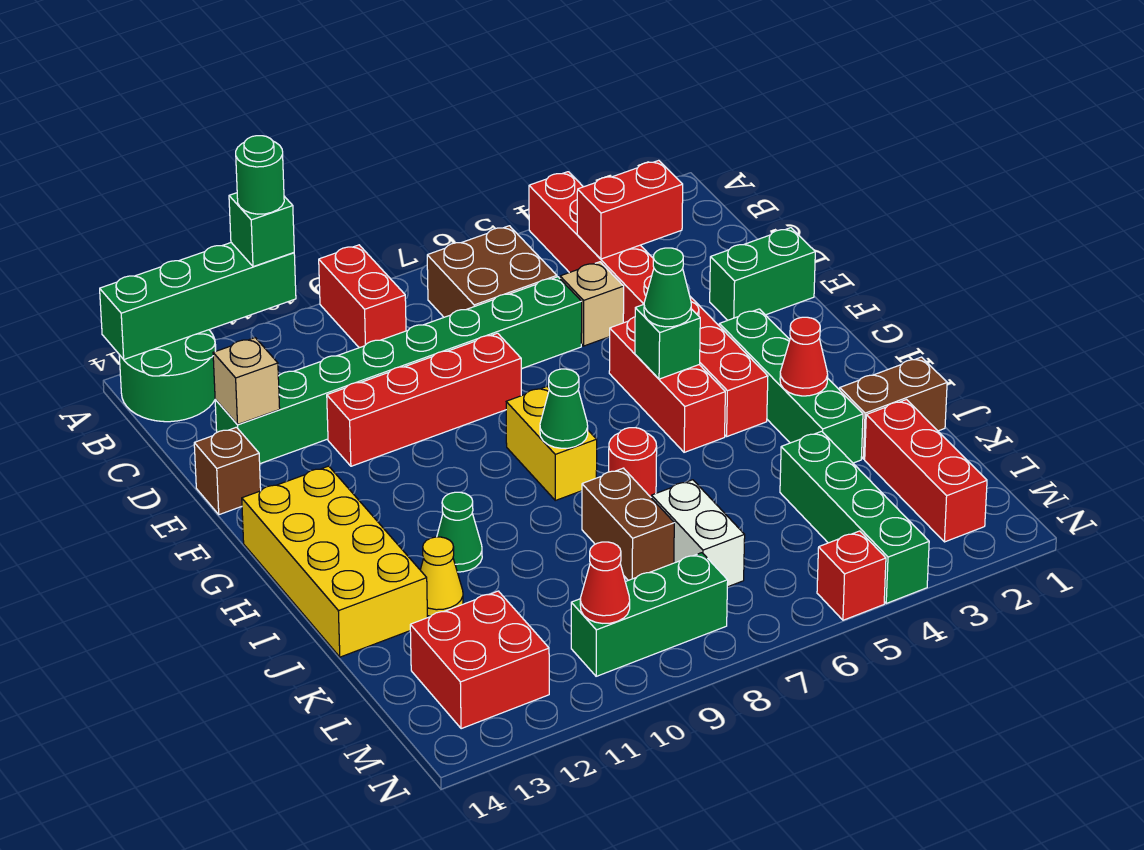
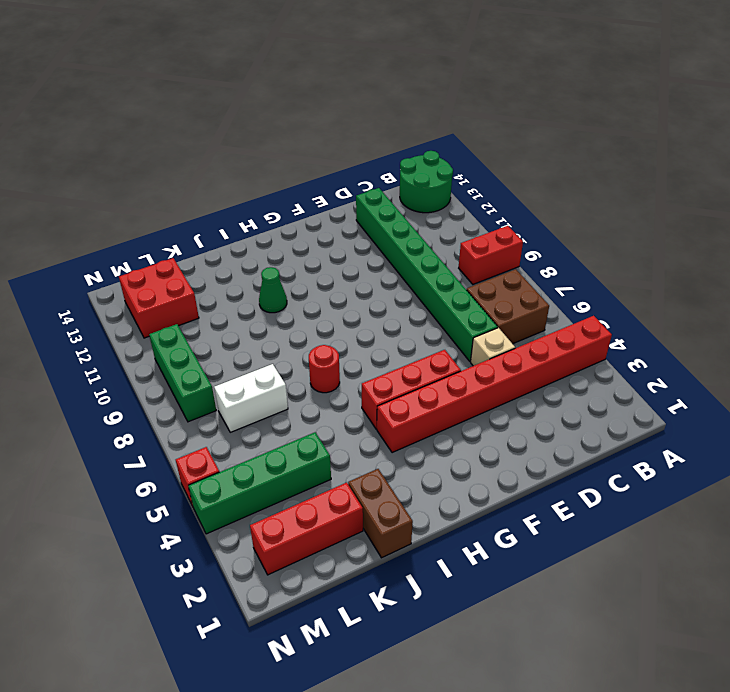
none -> green brick E1:E2 level 1
none -> red brick E8:E11 level 1
none -> brown brick E14 level 1
none -> green brick G3:J3 level 1

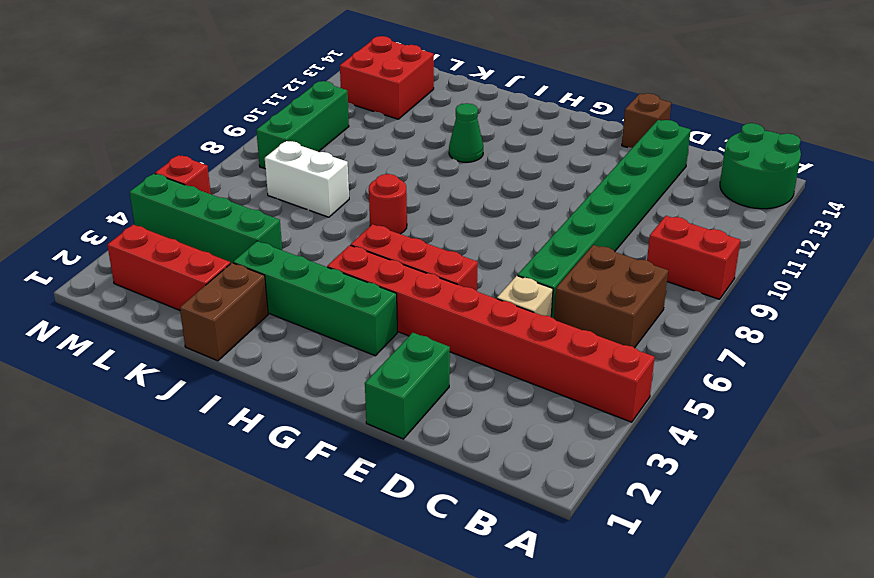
none -> red brick E8:E11 level 1
none -> yellow brick G8:H8 level 1
none -> yellow brick G13:J14 level 1
none -> brown brick J8:K8 level 1

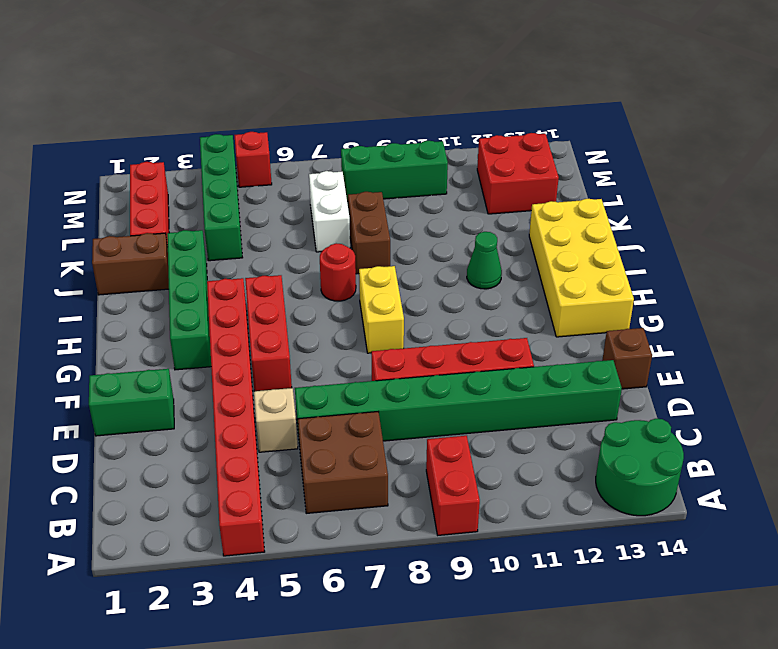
none -> yellow cone J12 level 1
none -> green brick A11:A14 level 2
none -> red brick C3:C4 level 2
none -> tan brick D13 level 2

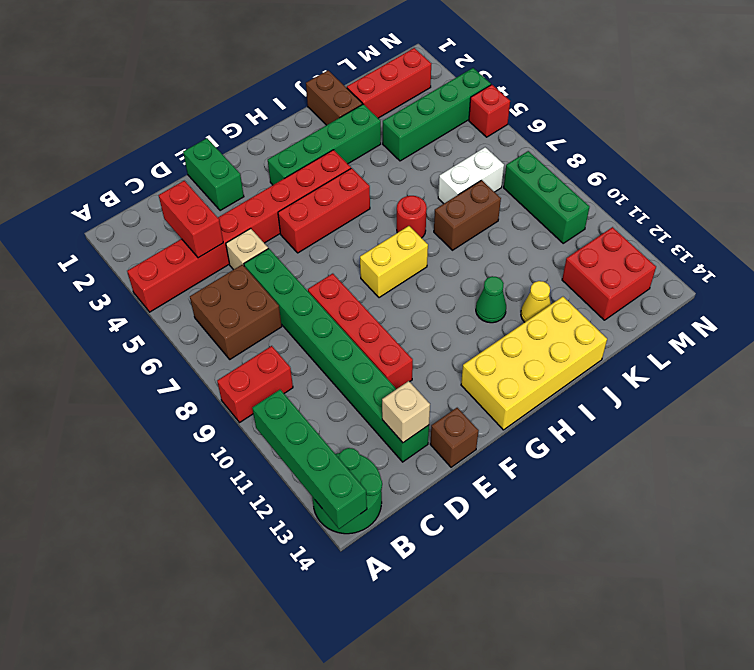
none -> green brick G5 level 2
none -> green cone H8 level 2
none -> red cone I3 level 2
none -> red cone M10 level 2

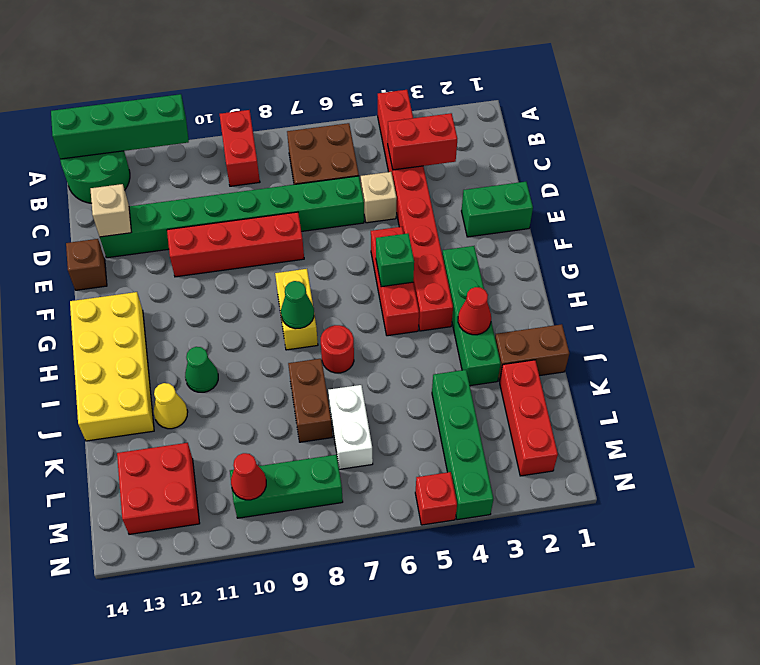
none -> green brick A11 level 3
none -> green cone G5 level 3
none -> green round brick A11 level 4

